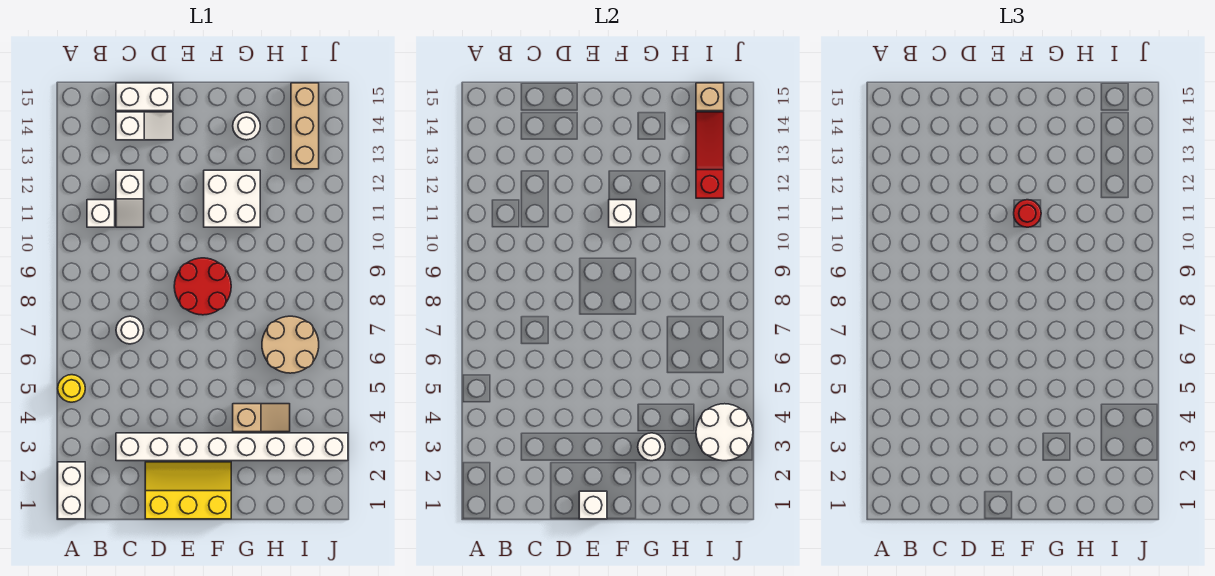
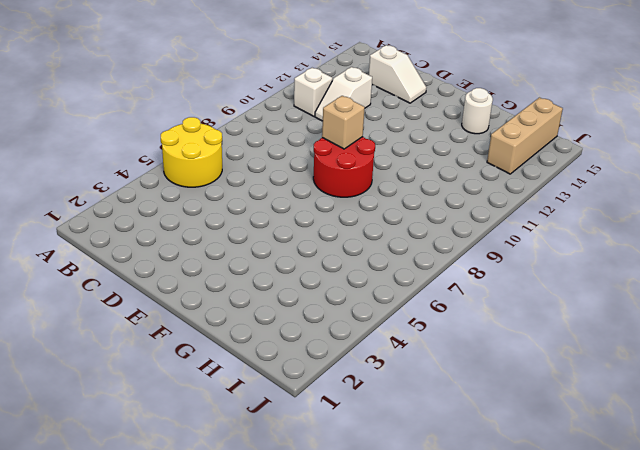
yellow round brick A5:B6 level 1 -> yellow round brick A5 level 1
tan brick E9 level 2 -> tan brick I15 level 2
none -> white brick A1:A2 level 1
none -> white brick C3:J3 level 1
none -> white round brick C7 level 1

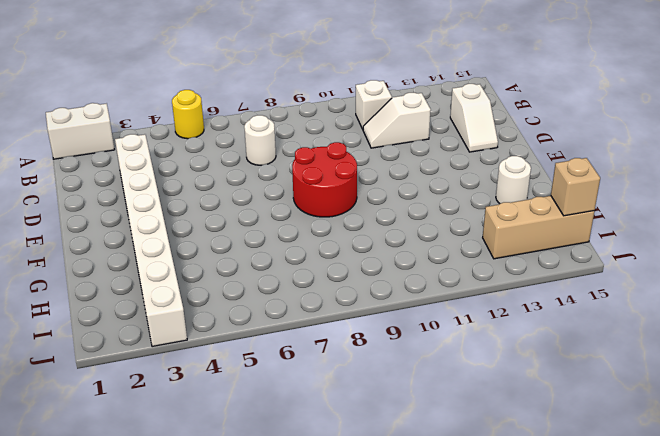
none -> white brick C15:D15 level 1
none -> yellow slope D1:F2 level 1 top 1
none -> white brick F11:G12 level 1

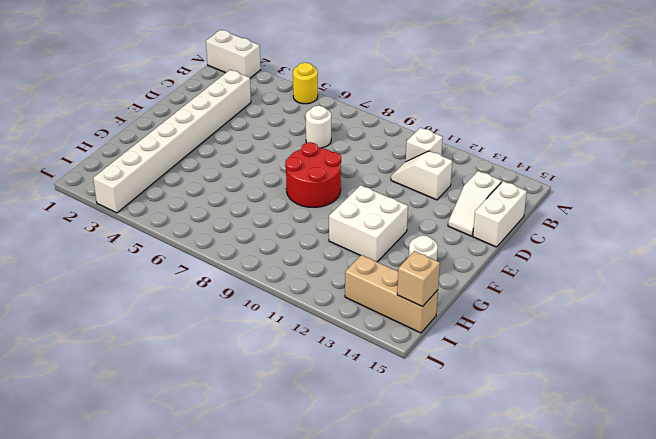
none -> yellow slope D1:F2 level 1 top 1
none -> tan slope G4:H4 level 1 top G
none -> tan round brick H6:I7 level 1

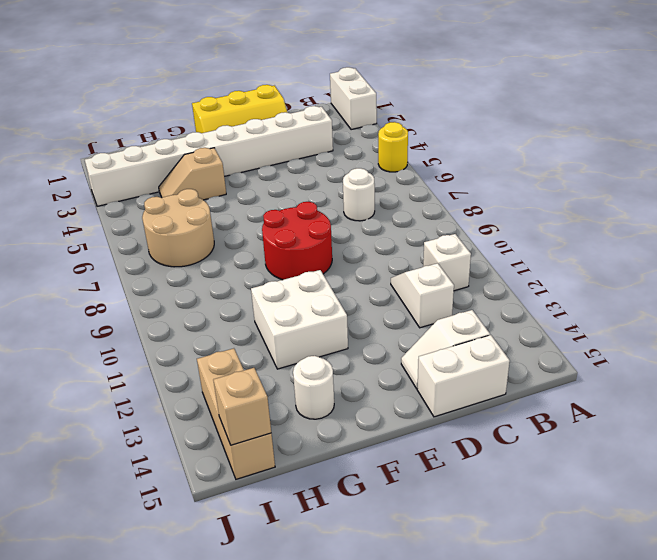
none -> white brick E1 level 2
none -> white brick F11 level 2
none -> white round brick G3 level 2

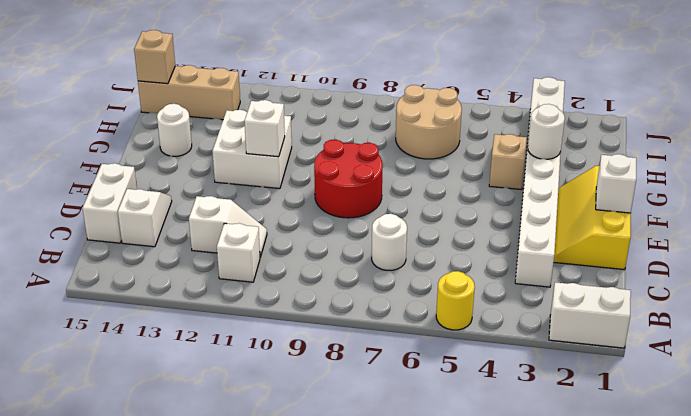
none -> white round brick I3:J4 level 2
none -> red slope I12:I14 level 2 top 12
none -> red round brick F11 level 3

